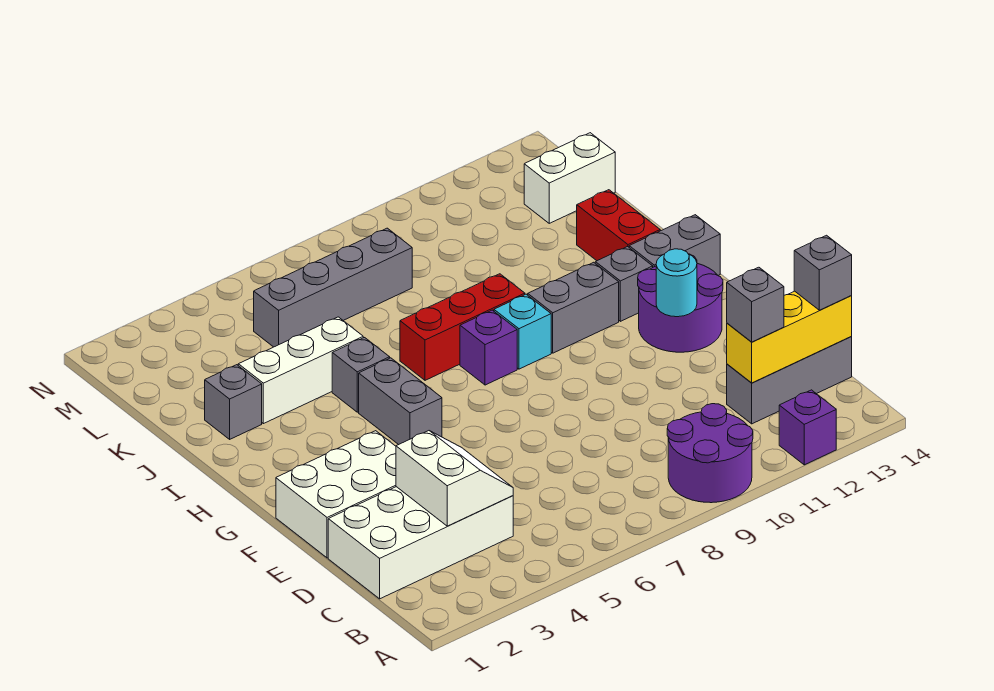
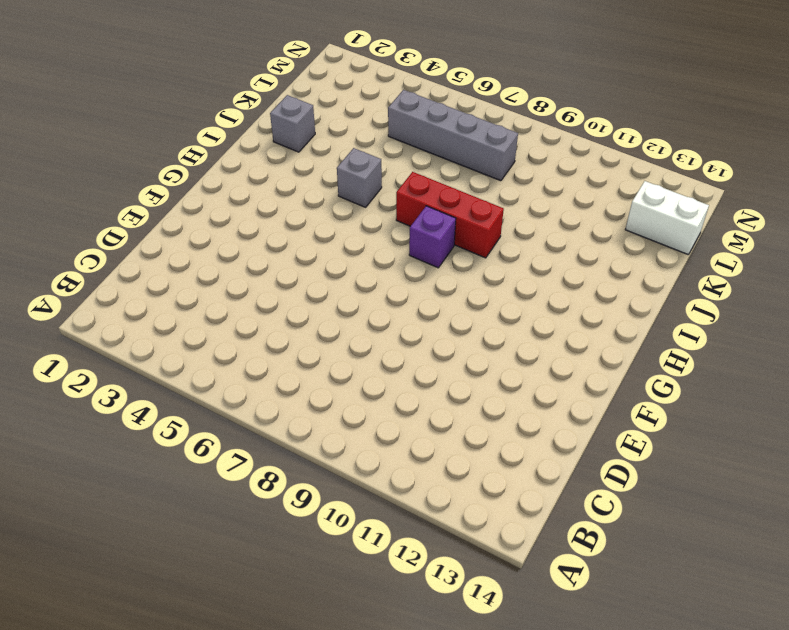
none -> purple round brick A9:B10 level 1
none -> purple brick A12 level 1
none -> white brick C1:D4 level 1

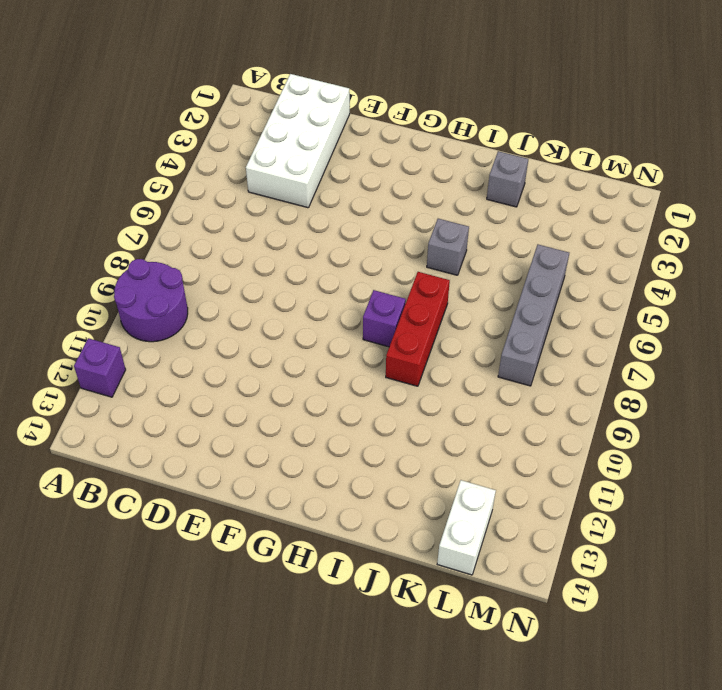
none -> grey brick C12:C14 level 1
none -> white brick E1:F3 level 1
none -> purple round brick F12:G13 level 1

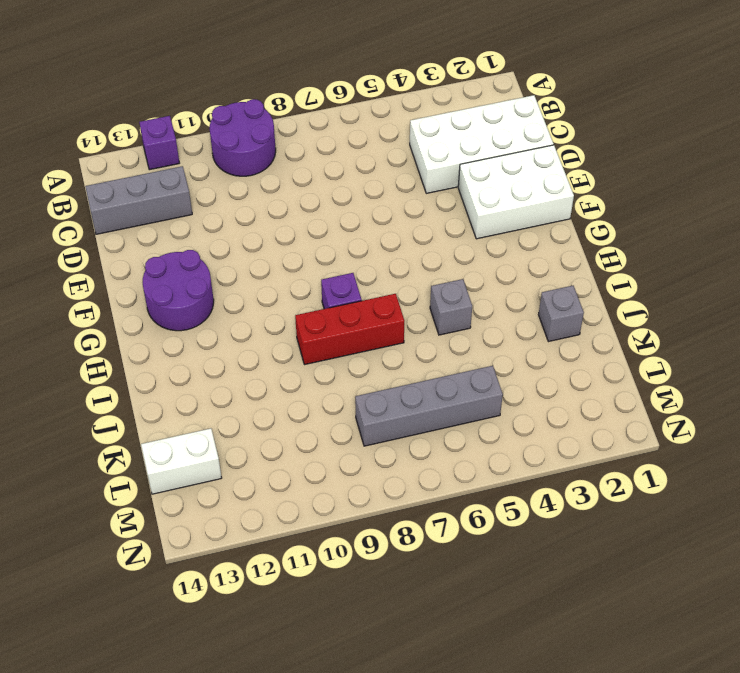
none -> grey brick G5:H5 level 1
none -> cyan brick H9 level 1
none -> grey brick H10:H11 level 1

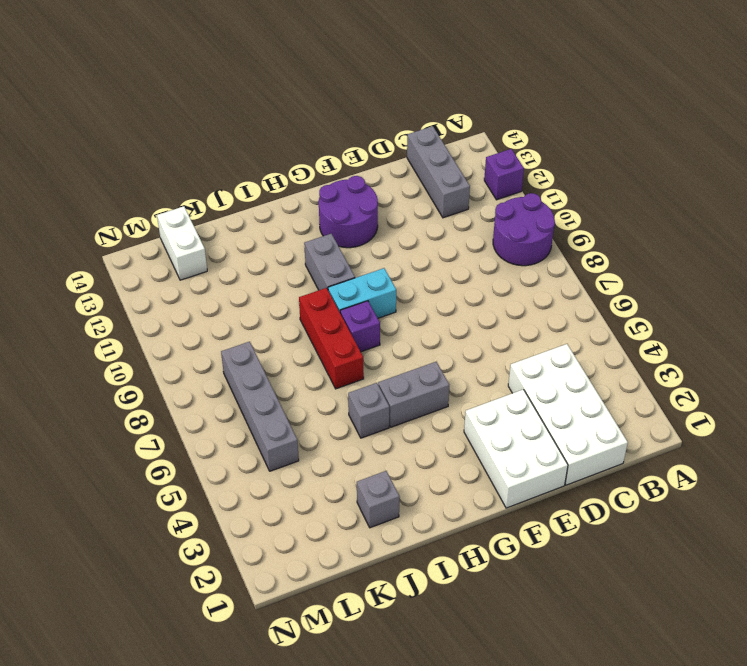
cyan brick G9:H9 level 1 -> cyan brick H9 level 1
none -> grey brick H12 level 1
none -> grey brick H13:H14 level 1
none -> red brick I13:J13 level 1

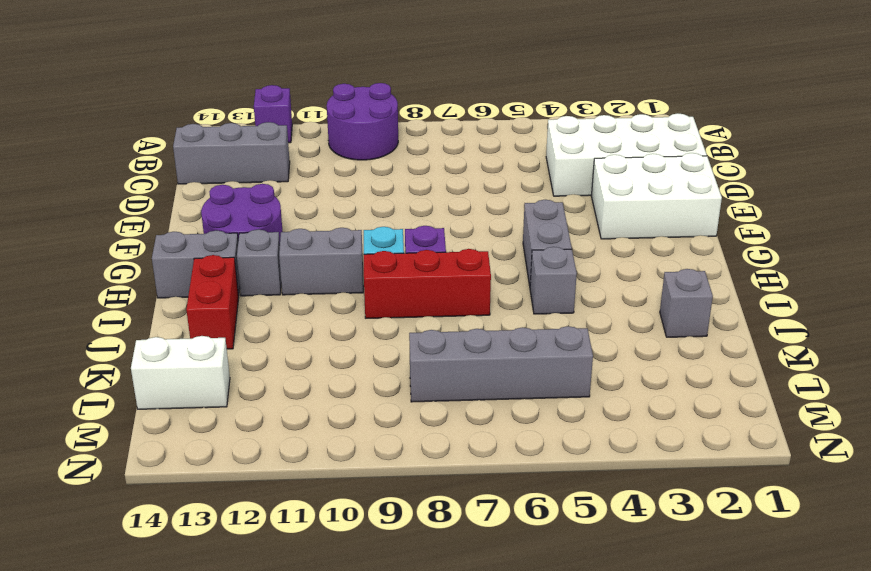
none -> white brick J3:J5 level 1
none -> white slope C3:D4 level 2 top 3
none -> yellow brick C12:C14 level 2

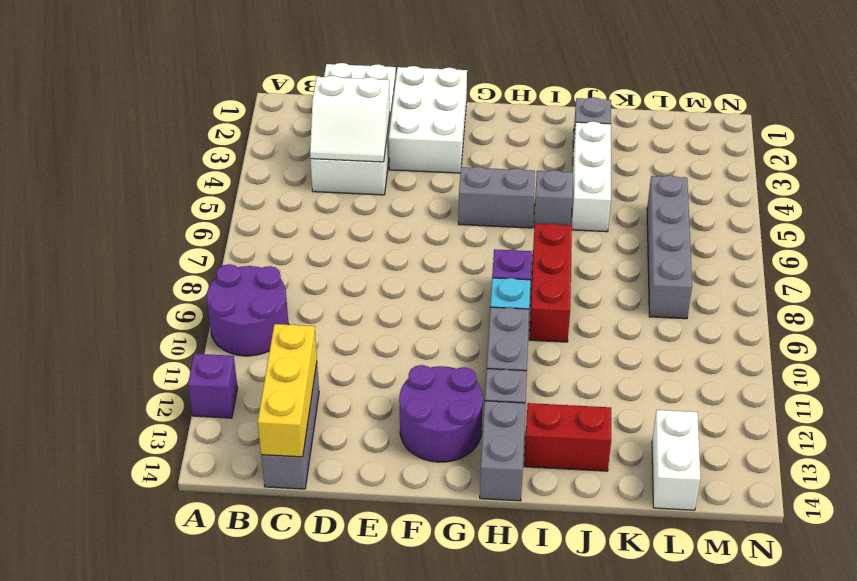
none -> cyan round brick F12 level 2
none -> grey brick C12 level 3
none -> grey brick C14 level 3

